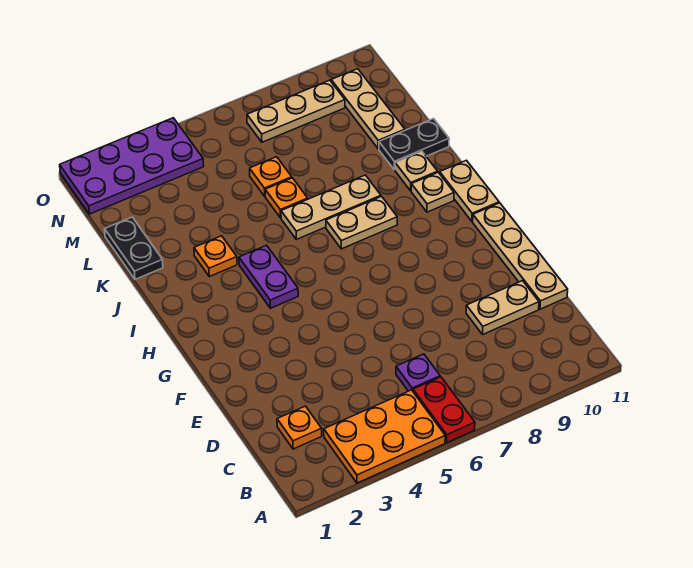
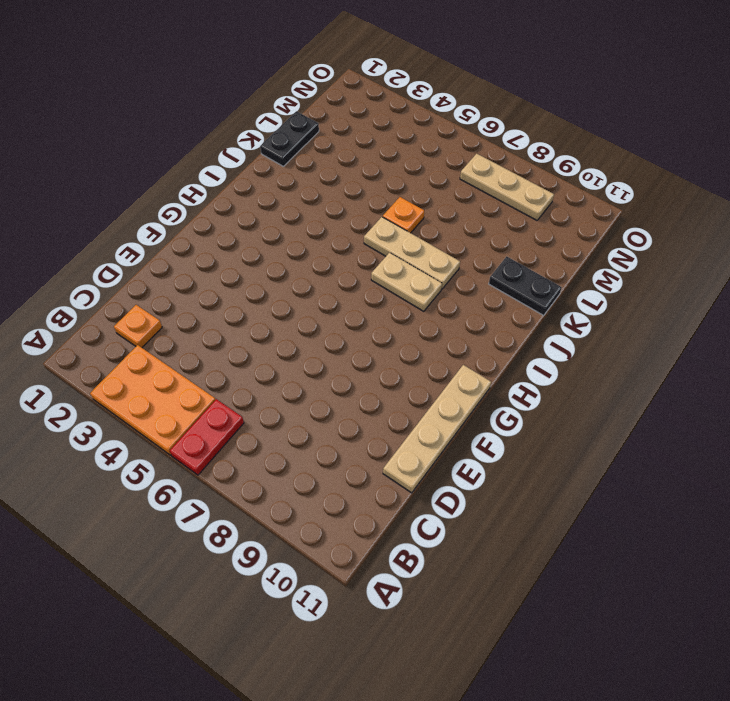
none -> purple plate C6 level 1
none -> tan plate D9:D10 level 1
none -> purple plate H4:I4 level 1

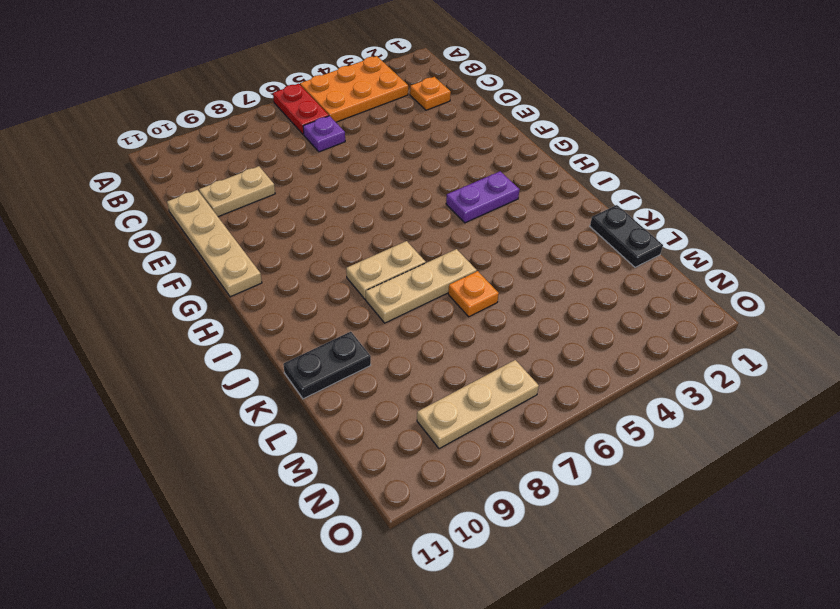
purple plate H3:H4 level 1 -> purple plate H4:I4 level 1
none -> tan plate H11:I11 level 1
none -> tan plate I10 level 1
none -> orange plate J3 level 1

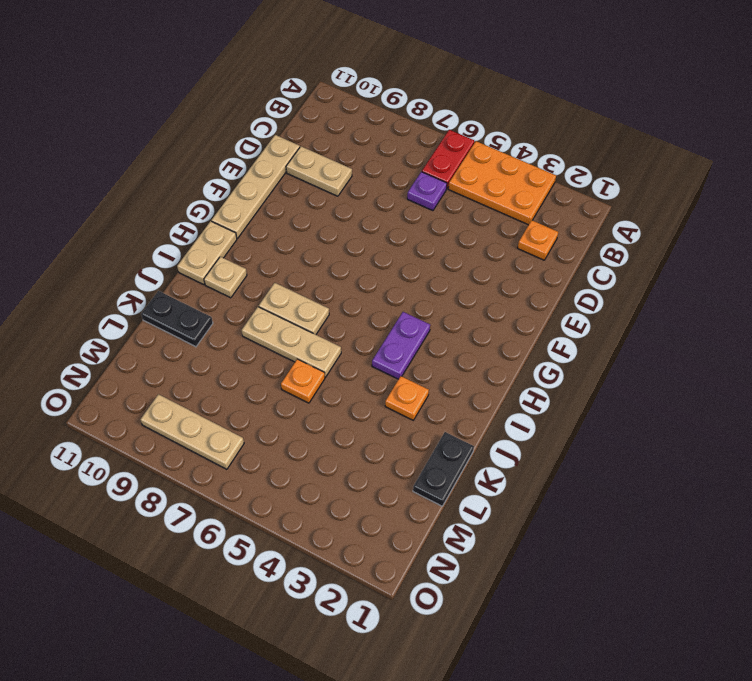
none -> tan plate J10 level 1
none -> orange plate L6 level 1
none -> tan plate L10:N10 level 1

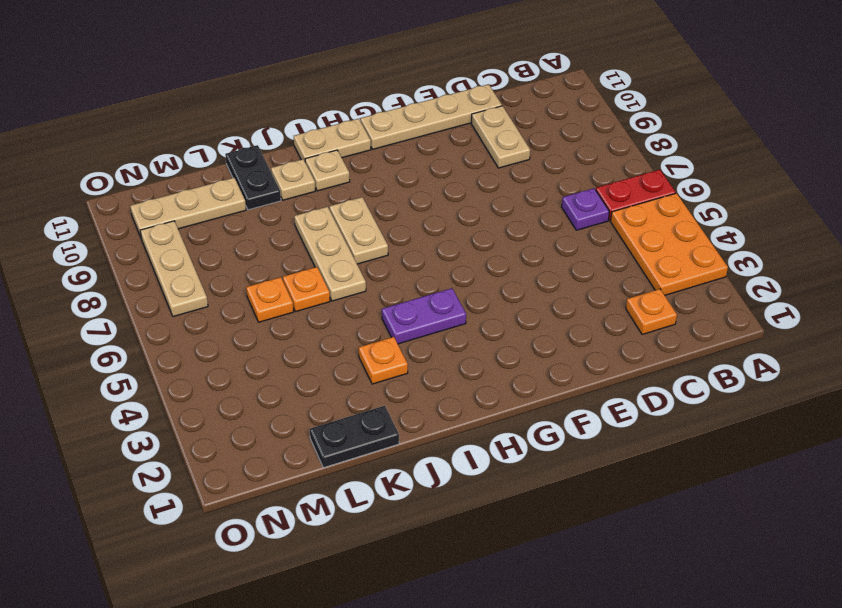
none -> purple plate N1:O4 level 1

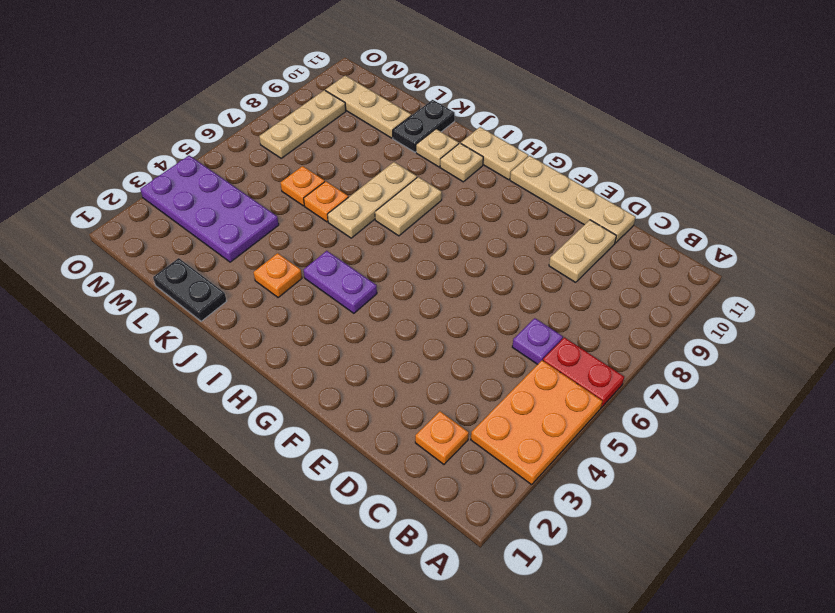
purple plate L3:O4 level 1 -> purple plate N1:O4 level 1

